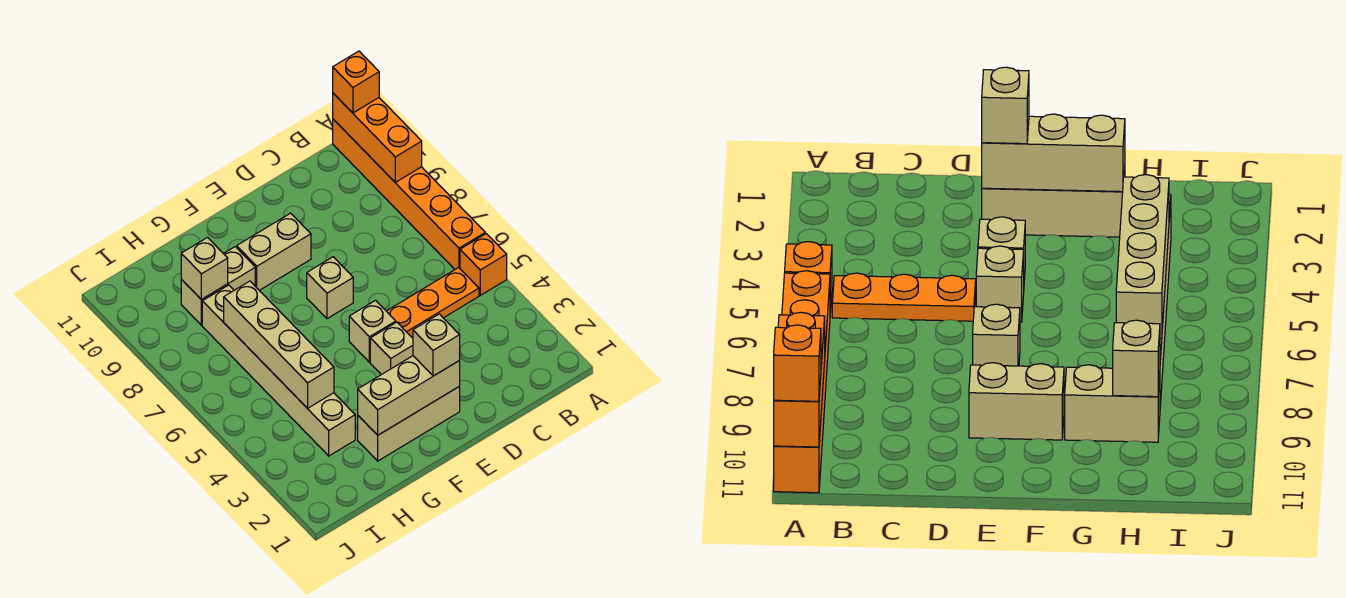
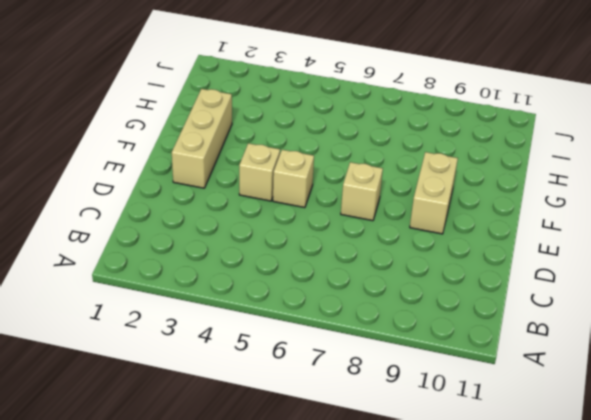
none -> orange brick A5 level 1
none -> orange brick A6:A11 level 1
none -> orange plate B5:D5 level 1

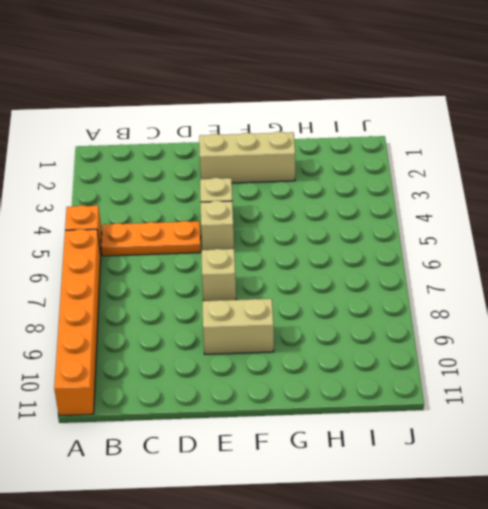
none -> tan brick G9:H9 level 1
none -> tan brick H3:H8 level 1
none -> orange brick A9:A11 level 2

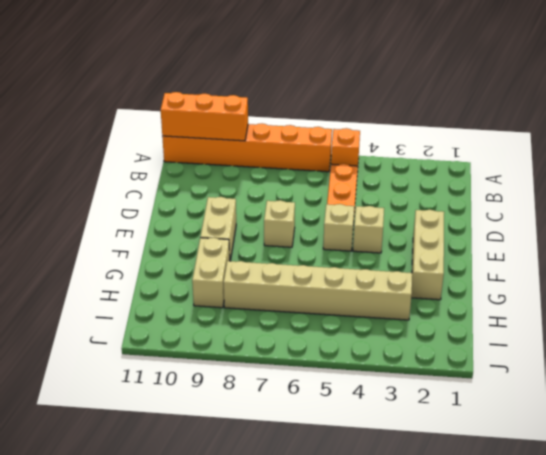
none -> tan brick E2:G2 level 2
none -> tan brick H4:H7 level 2
none -> tan brick H9 level 2

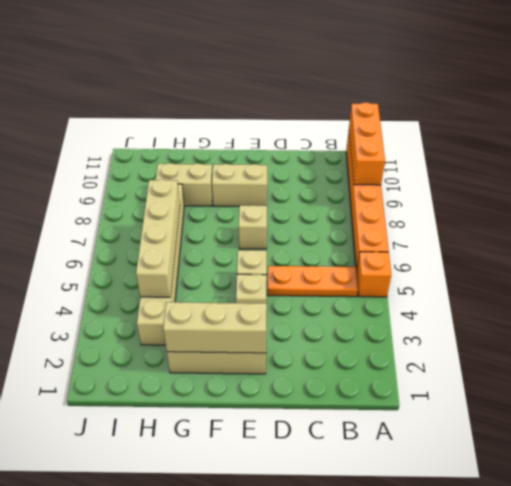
none -> tan brick H9 level 2
none -> orange brick A11 level 3
none -> tan brick E2 level 3

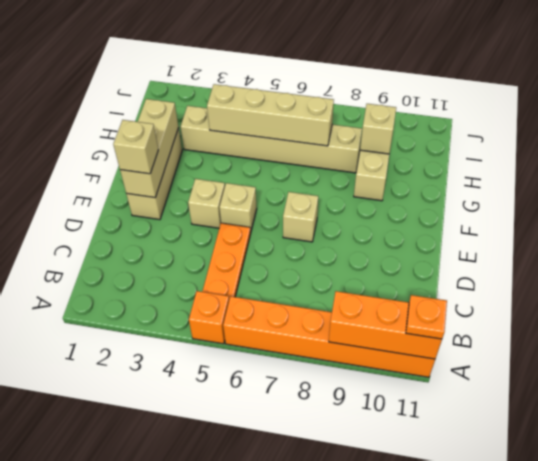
orange plate A11 level 3 -> orange brick A11 level 3
none -> tan brick E9:F9 level 1

